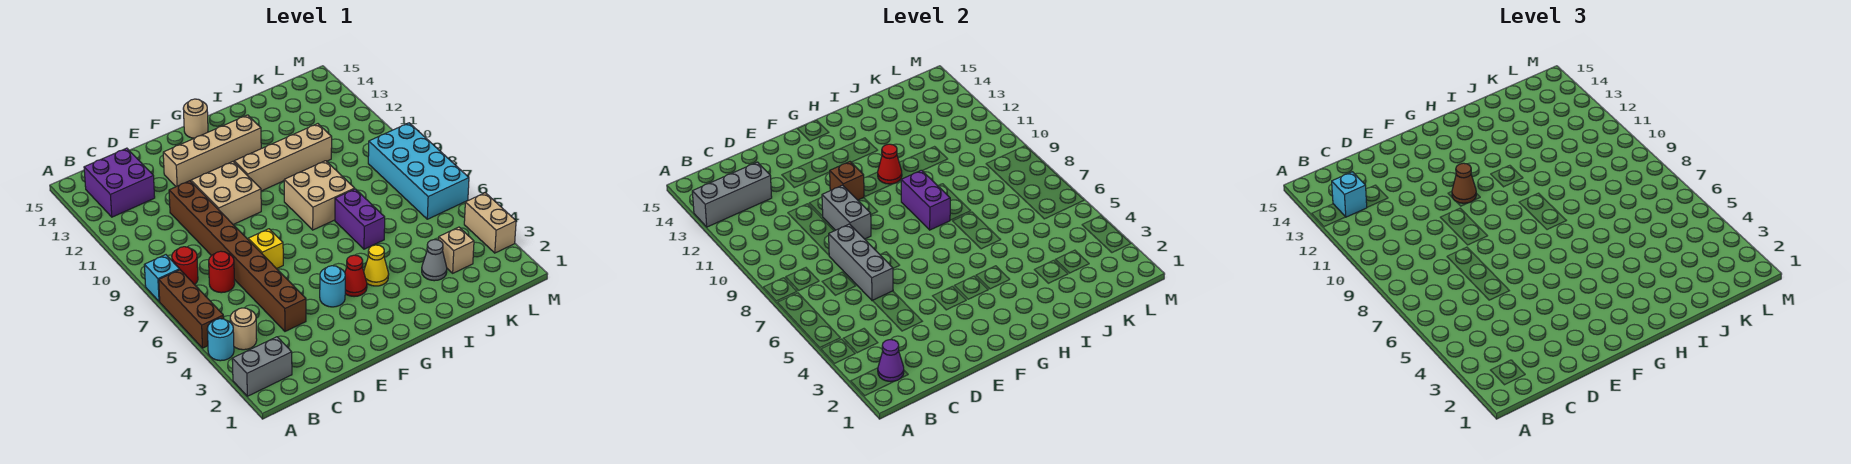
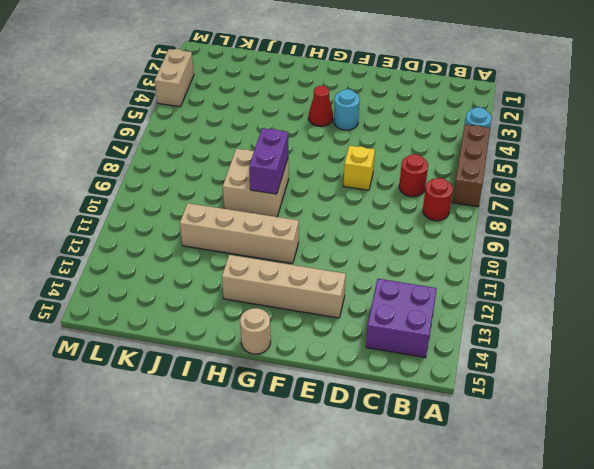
none -> grey brick A2:B2 level 1
none -> cyan brick A8 level 1
none -> tan round brick B4 level 1
none -> brown brick D4:D11 level 1

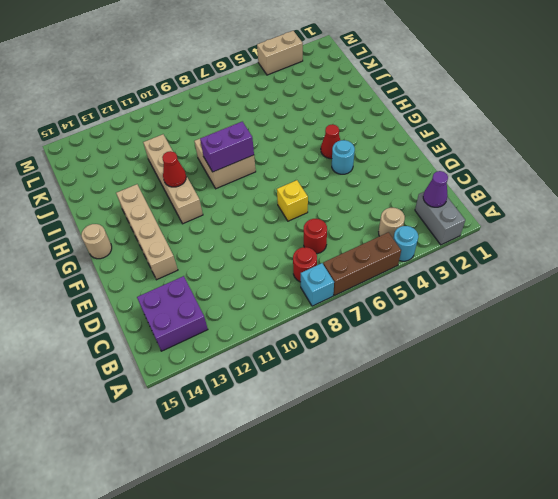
none -> brown brick D4:D11 level 1
none -> tan brick E10:F11 level 1
none -> yellow cone H4 level 1
none -> purple brick I6:I7 level 1

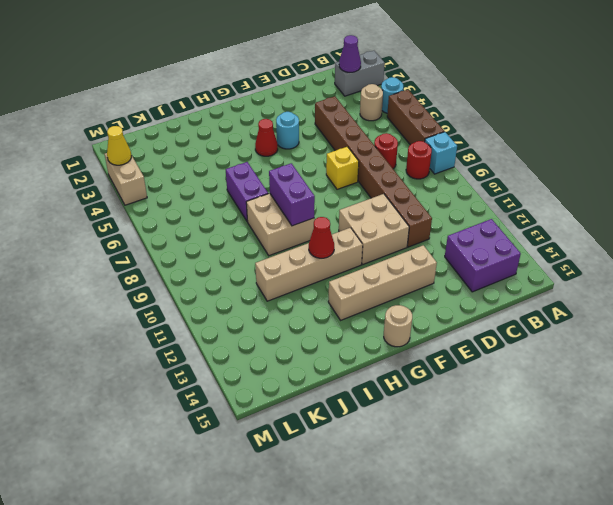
yellow cone M3 level 2 -> yellow cone H4 level 1
none -> grey cone J3 level 1
none -> tan brick K3 level 1
none -> cyan brick L6:M9 level 1
none -> grey brick A13:C13 level 2

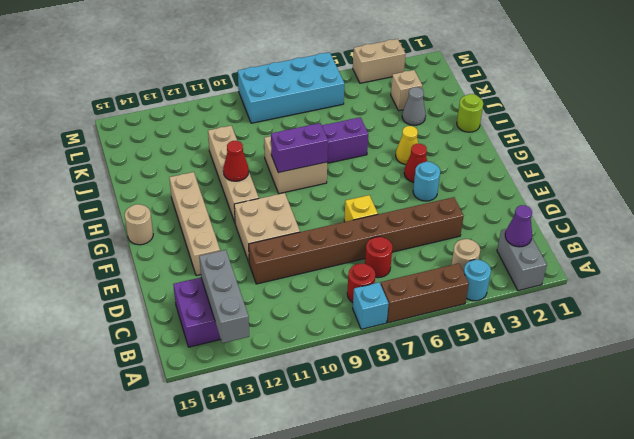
lime round brick I1 level 1 -> none
none -> grey brick D6:D8 level 2
none -> grey brick E9:E10 level 2
none -> brown brick F11 level 2
none -> cyan brick B13 level 3

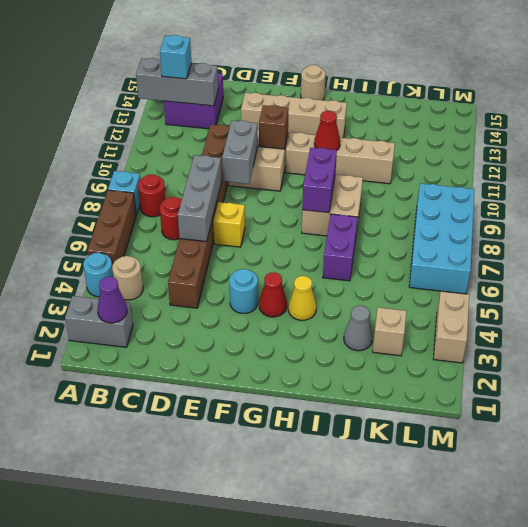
none -> brown cone F11 level 3

